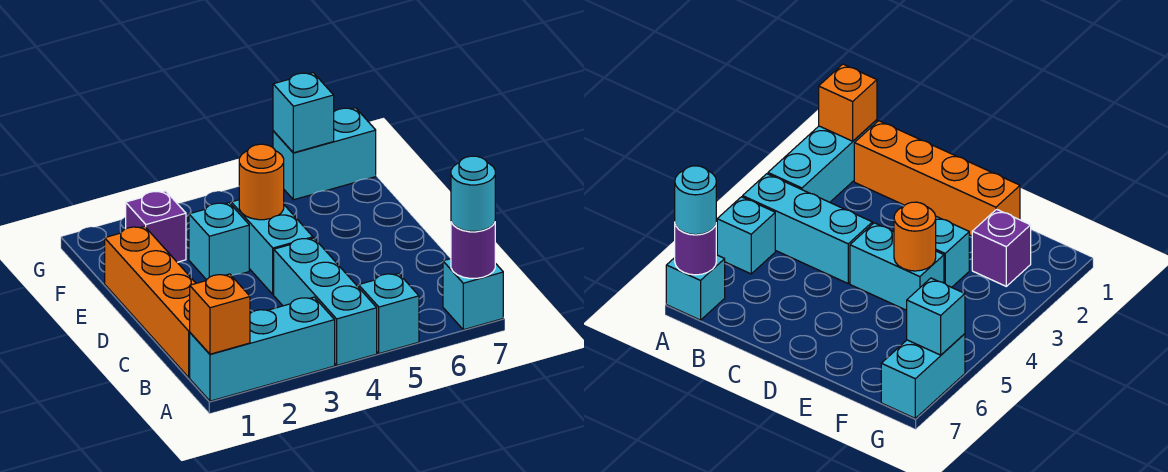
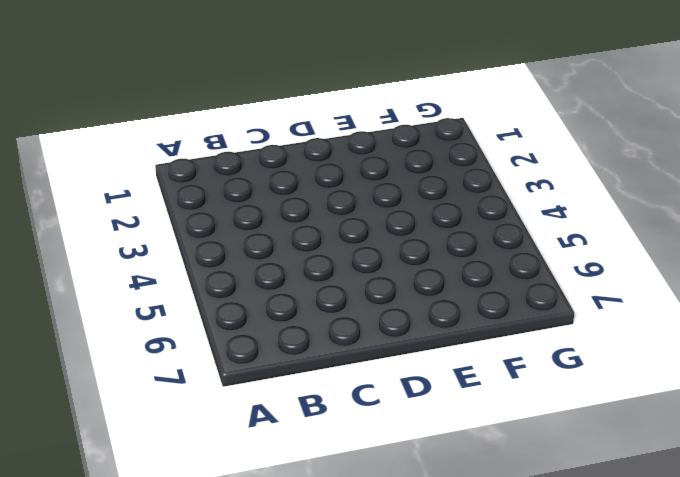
none -> cyan brick A1:A3 level 1
none -> cyan brick A4:C4 level 1
none -> cyan brick A5 level 1

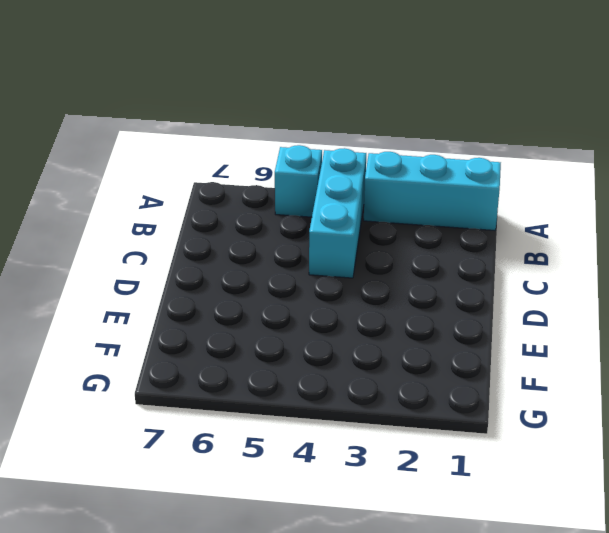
none -> cyan brick A7 level 1
none -> orange brick B1:E1 level 1
none -> cyan brick D4:E4 level 1

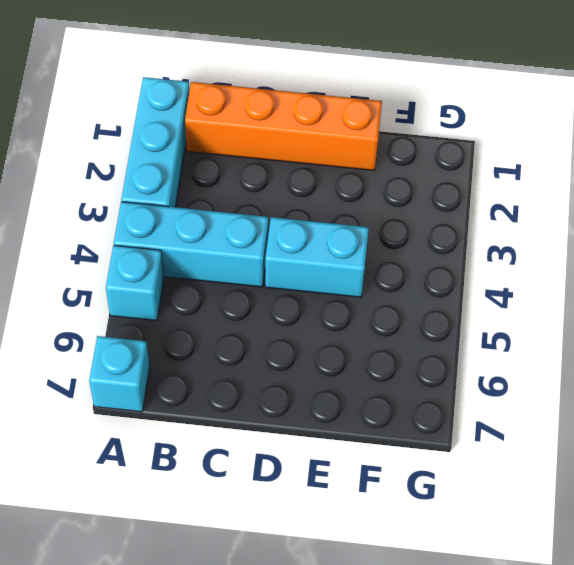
none -> cyan brick E3 level 1
none -> purple brick F2 level 1
none -> cyan brick G6:G7 level 1

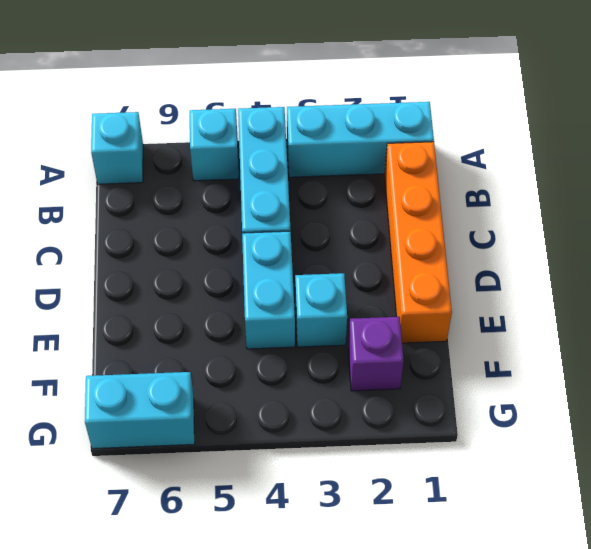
none -> orange brick A1 level 2
none -> purple round brick A7 level 2
none -> orange round brick E4 level 2

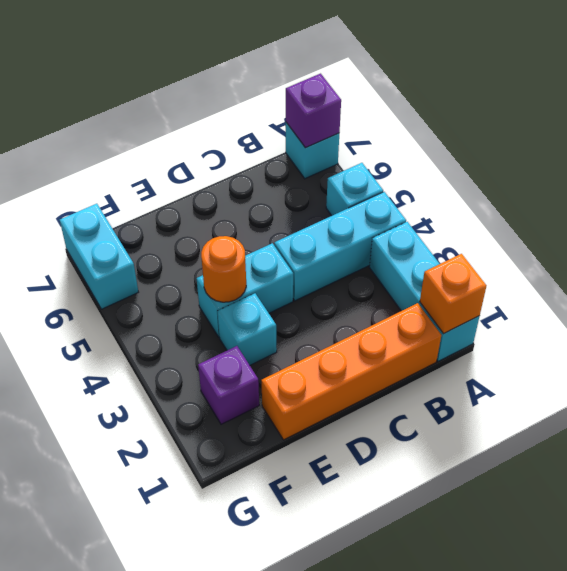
purple brick A7 level 2 -> purple round brick A7 level 2
none -> cyan brick G6 level 2
none -> cyan round brick A7 level 3

